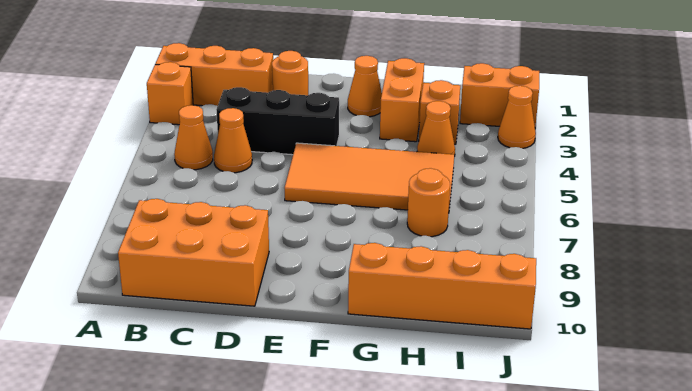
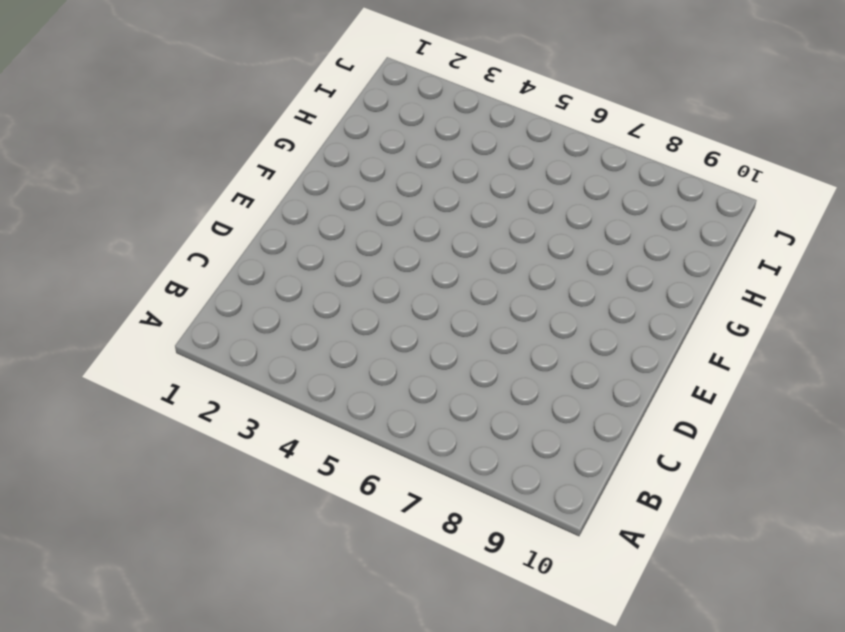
none -> orange brick A2:C2 level 1
none -> orange brick A3 level 1
none -> orange cone B5 level 1

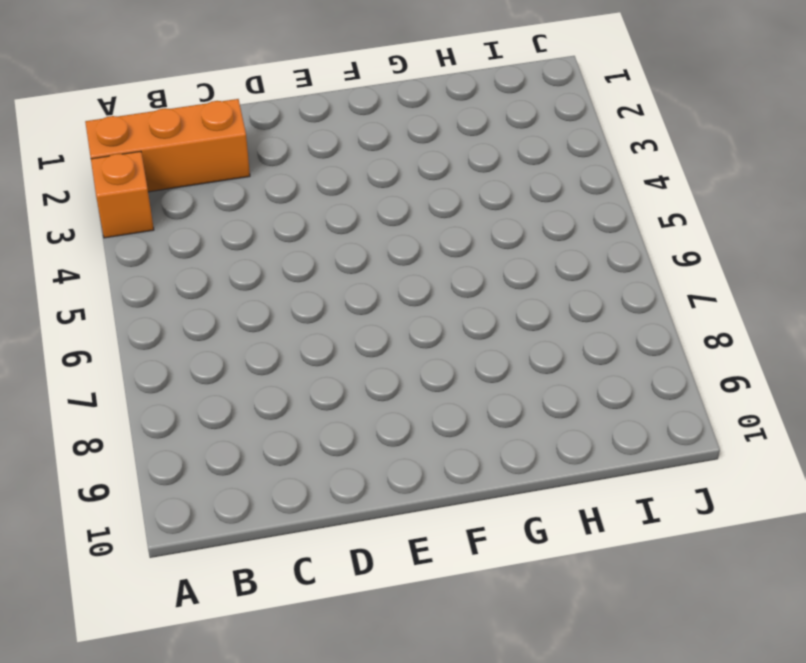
none -> orange cone B5 level 1
none -> orange brick B9:D10 level 1
none -> black brick C4:E4 level 1

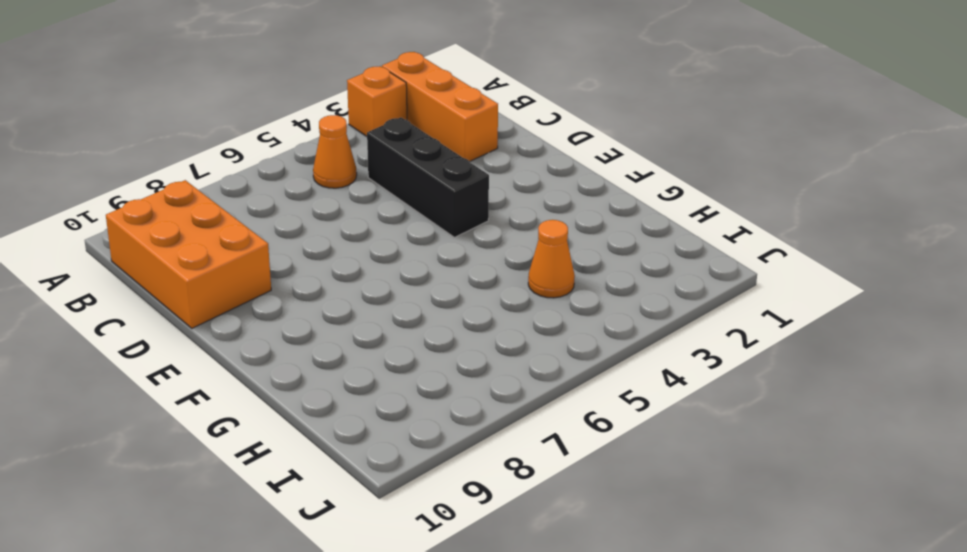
none -> orange cone C5 level 1
none -> orange round brick D2 level 1
none -> orange tile E5:H6 level 1

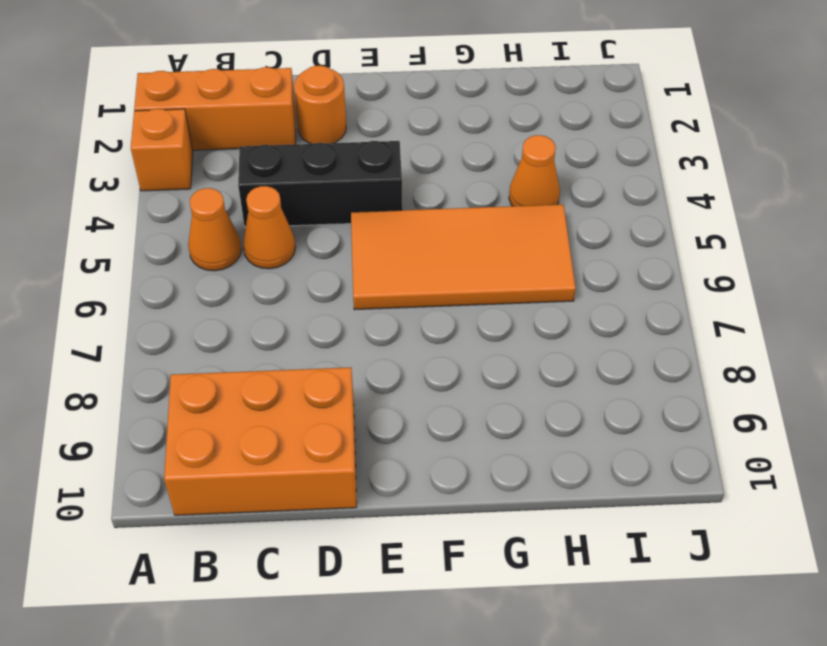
none -> orange cone F2 level 1
none -> orange brick G2:G3 level 1
none -> orange brick G10:J10 level 1

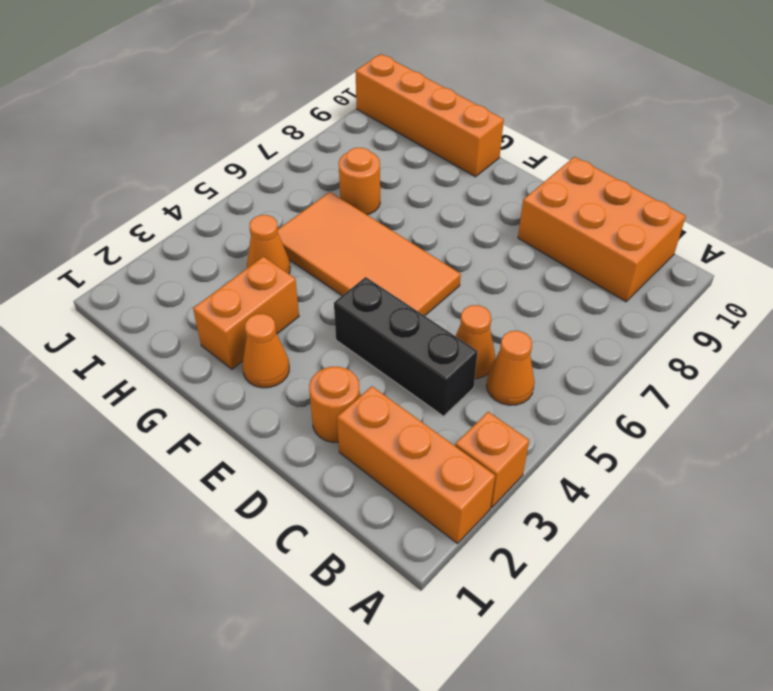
none -> orange brick H3 level 1
none -> orange brick I2:J2 level 1
none -> orange cone J3 level 1

